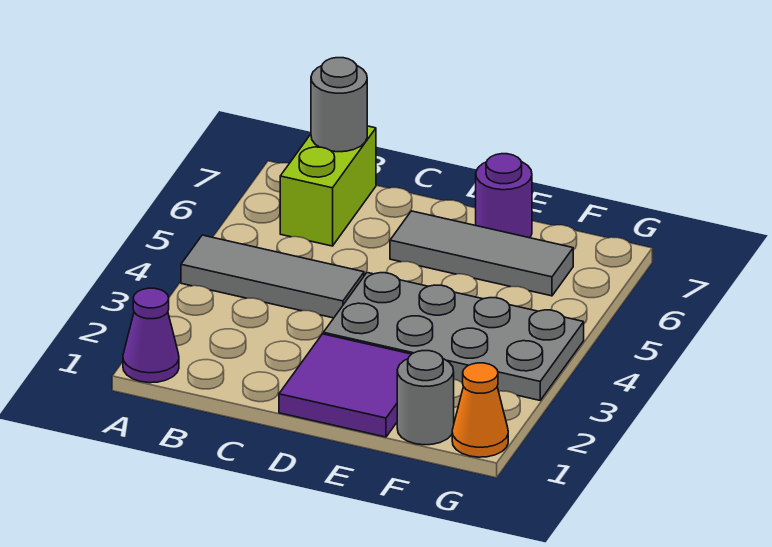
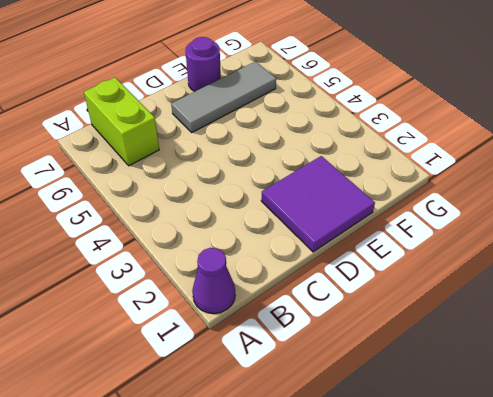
none -> grey tile A4:C4 level 1
none -> grey plate D3:G4 level 1

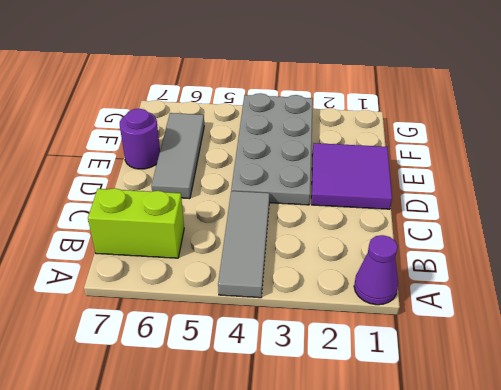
none -> grey round brick F1 level 1
none -> orange cone G1 level 1

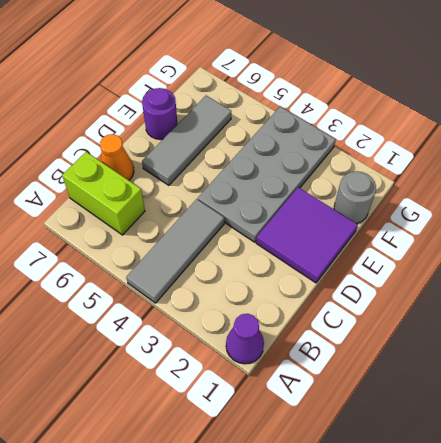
orange cone C7 level 1 -> orange cone G1 level 1
none -> grey round brick B7 level 2

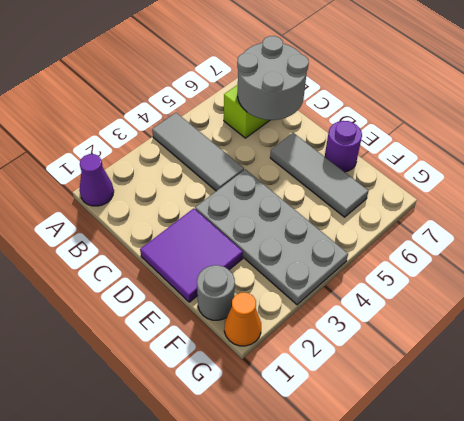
grey round brick B6:C7 level 2 -> grey round brick B7 level 2

